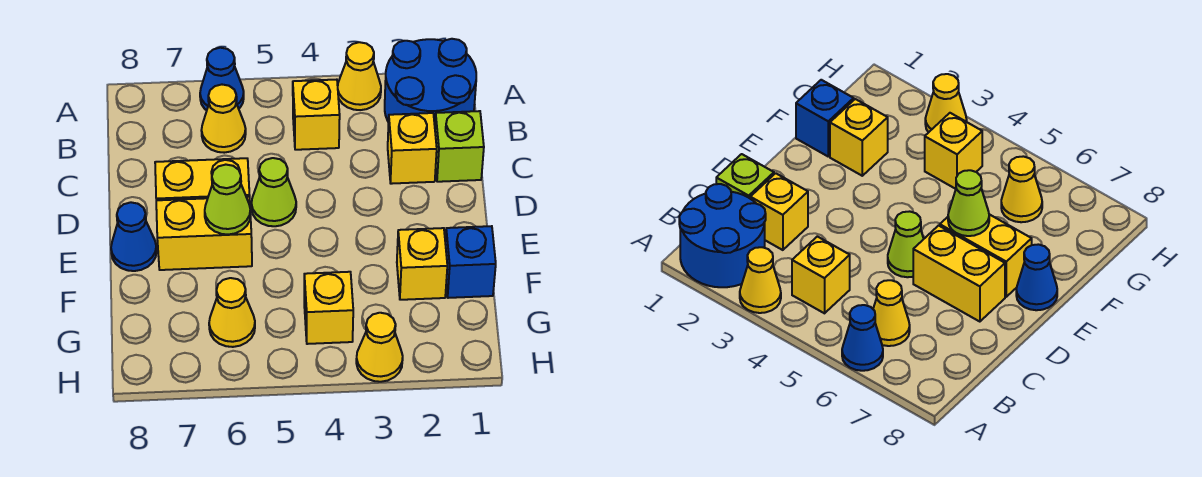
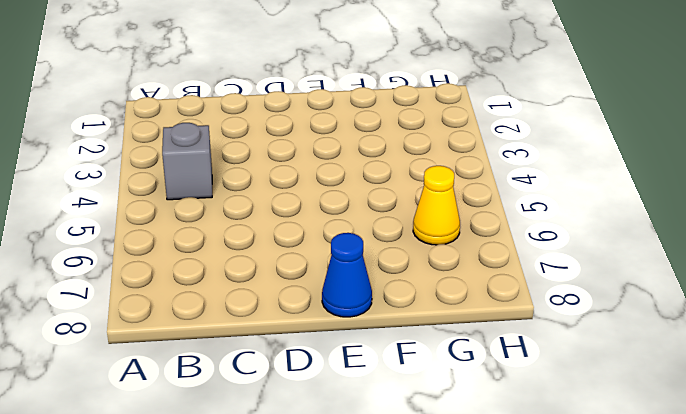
grey brick B4 level 1 -> yellow brick B4 level 1
none -> blue round brick A1:B2 level 1
none -> yellow cone A3 level 1
none -> blue cone A6 level 1

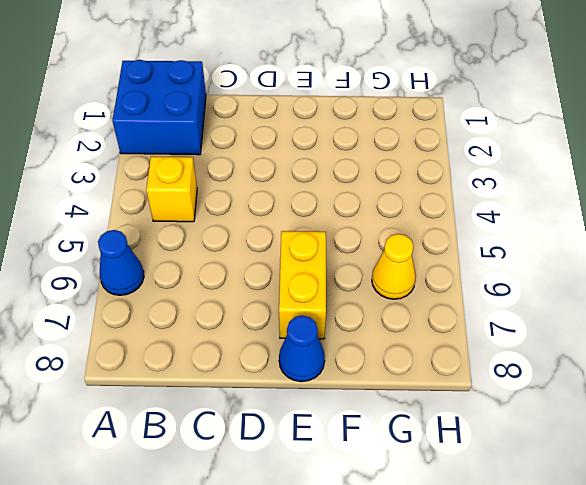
blue brick A1:B2 level 1 -> blue round brick A1:B2 level 1
none -> yellow cone A3 level 1
none -> yellow cone B6 level 1
none -> lime brick C1 level 1

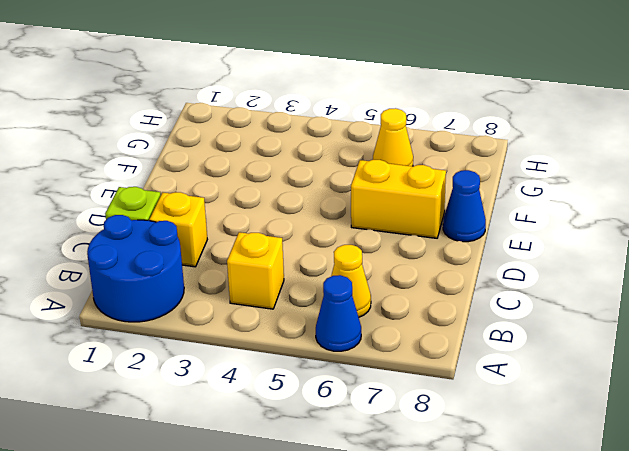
none -> yellow cone A3 level 1
none -> lime cone D5 level 1
none -> yellow brick D6:D7 level 1

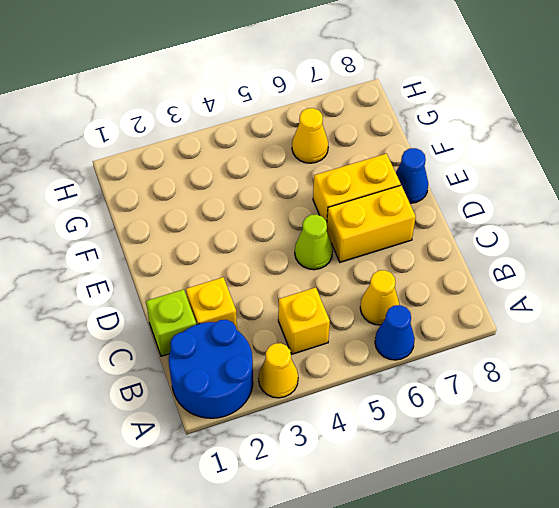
none -> blue brick F1 level 1
none -> yellow brick F2 level 1
none -> yellow brick G4 level 1

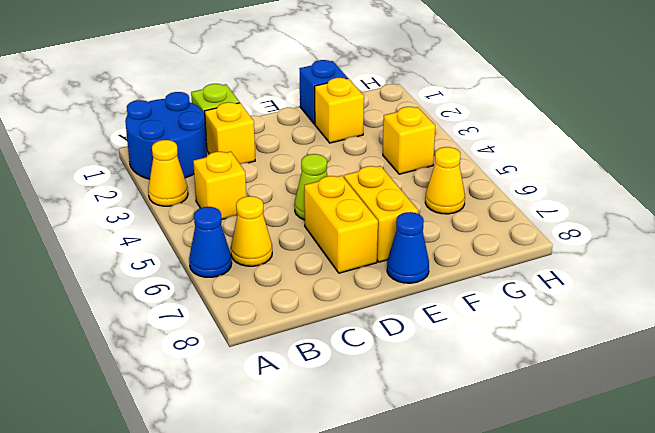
none -> yellow cone H3 level 1
none -> lime cone E6 level 2

